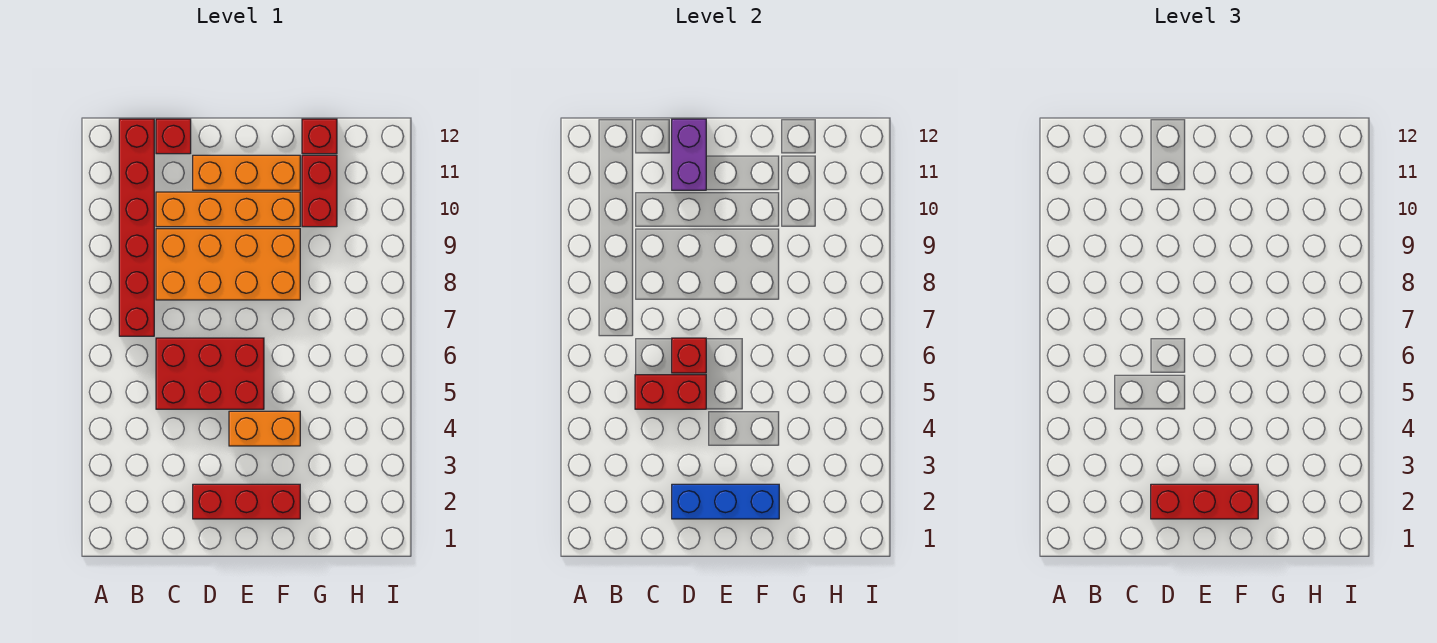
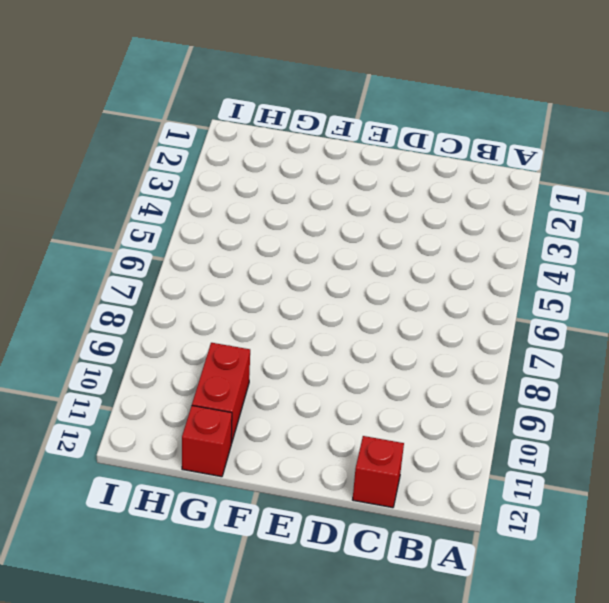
none -> red brick B7:B12 level 1
none -> red brick C5:E6 level 1
none -> orange brick C8:F9 level 1

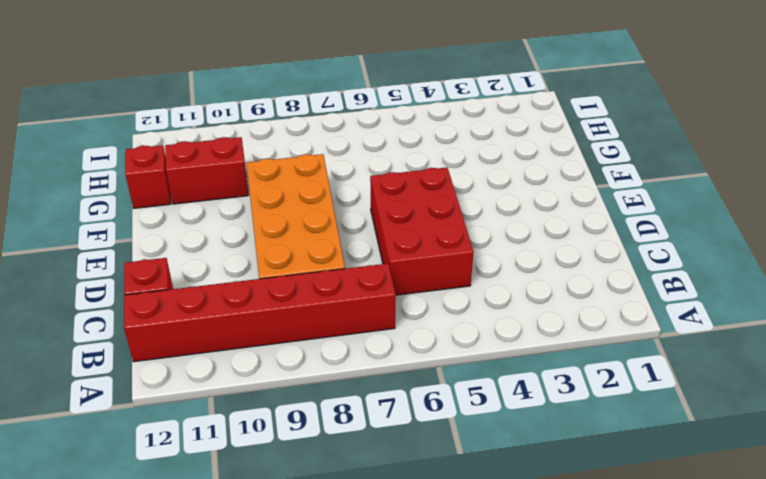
none -> orange brick C10:F10 level 1
none -> red brick D2:F2 level 1
none -> orange brick D11:F11 level 1

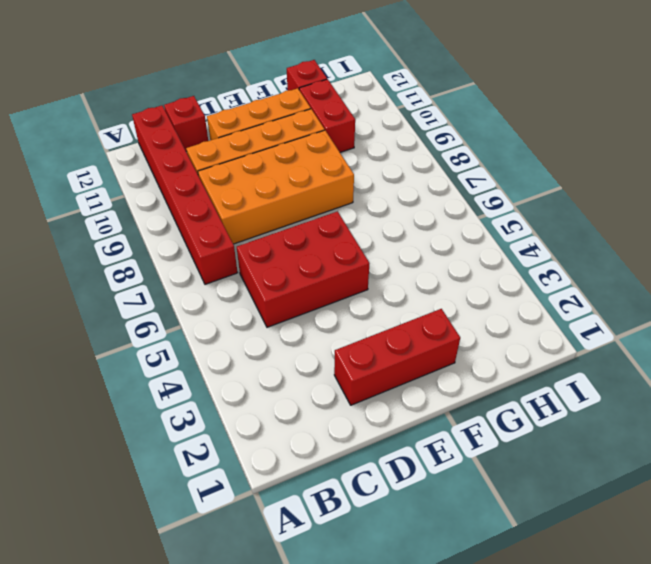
none -> orange brick E4:F4 level 1
none -> red brick C5:D5 level 2
none -> blue brick D2:F2 level 2

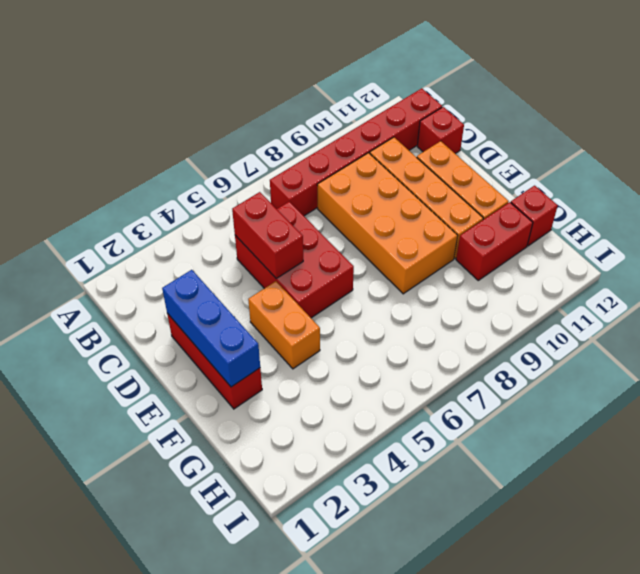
none -> red brick D6 level 2
none -> purple brick D11:D12 level 2
none -> red brick D2:F2 level 3

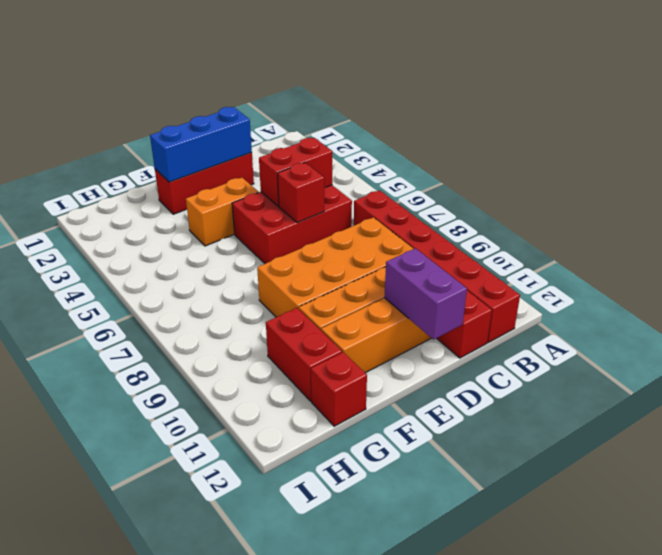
none -> red brick D2:F2 level 3

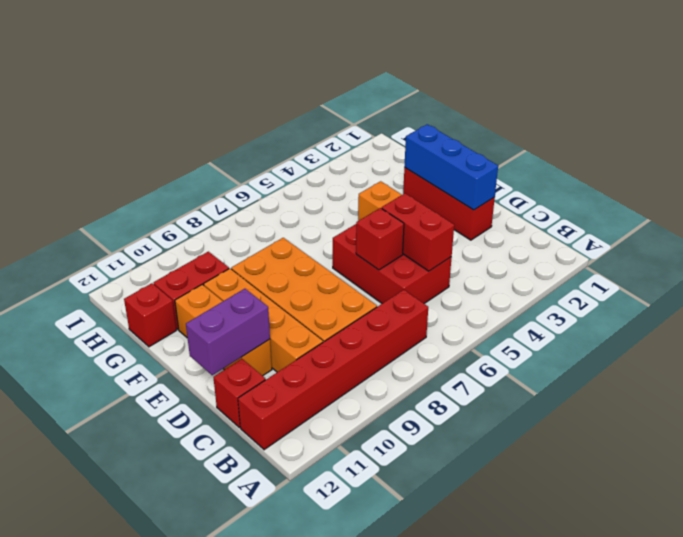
none -> red brick D2:F2 level 3

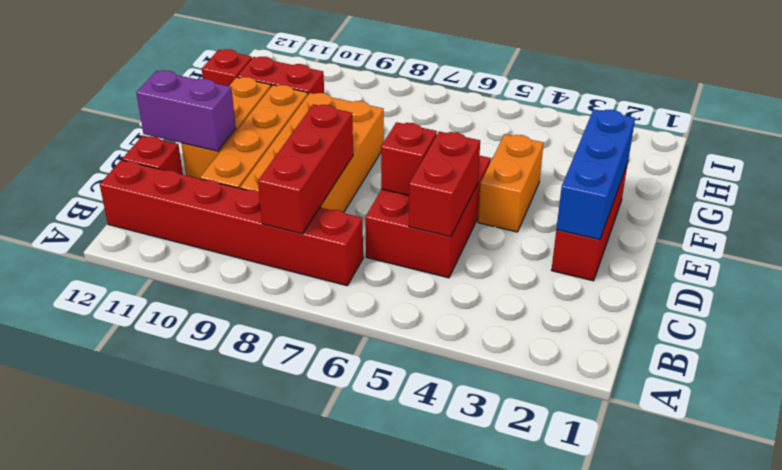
red brick B8:D8 level 2 -> red brick D2:F2 level 3

